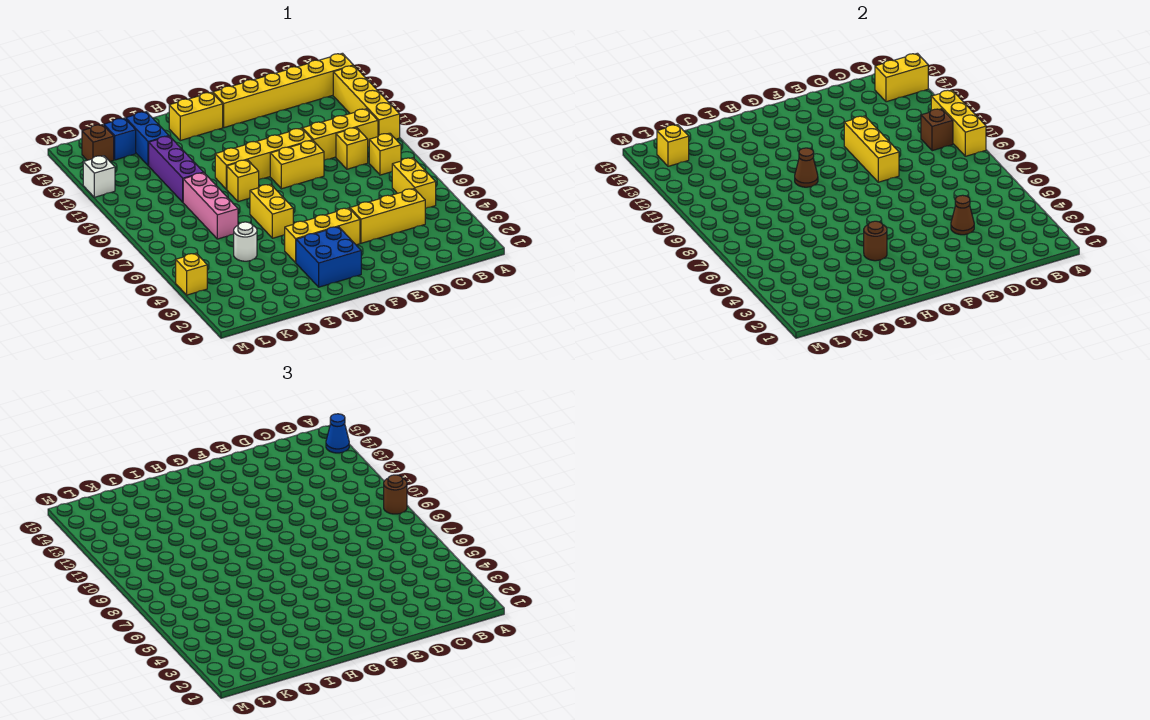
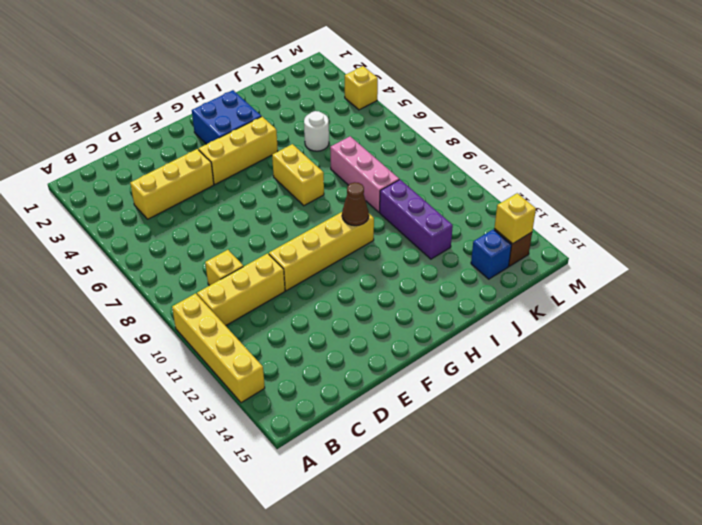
none -> yellow brick A14:F14 level 1
none -> yellow brick B5:B6 level 1
none -> yellow brick B8 level 1
none -> yellow brick E9:F9 level 1

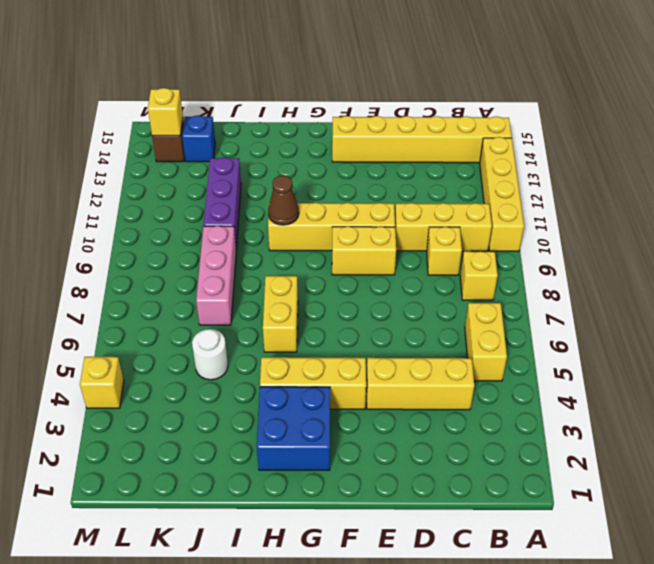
none -> yellow brick G14:H14 level 1
none -> yellow brick H9 level 1
none -> blue brick J13:J14 level 1
none -> white brick M12 level 1

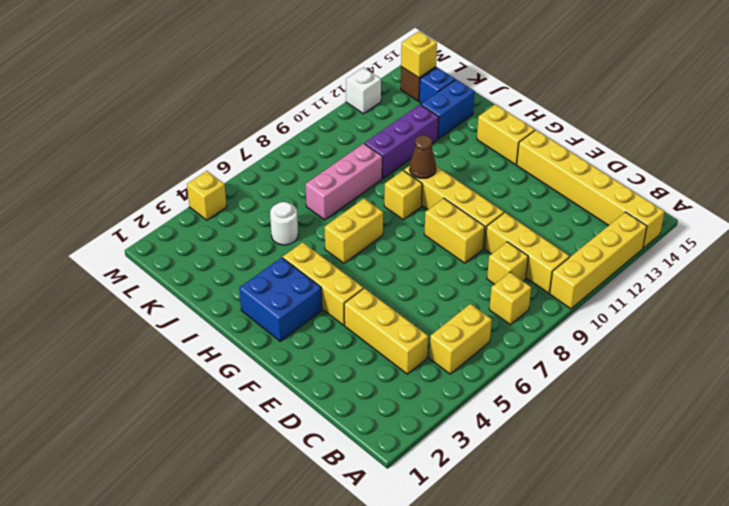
none -> yellow brick A9:A11 level 2
none -> yellow brick A14:B14 level 2
none -> brown brick B10 level 2
none -> brown cone D4 level 2

